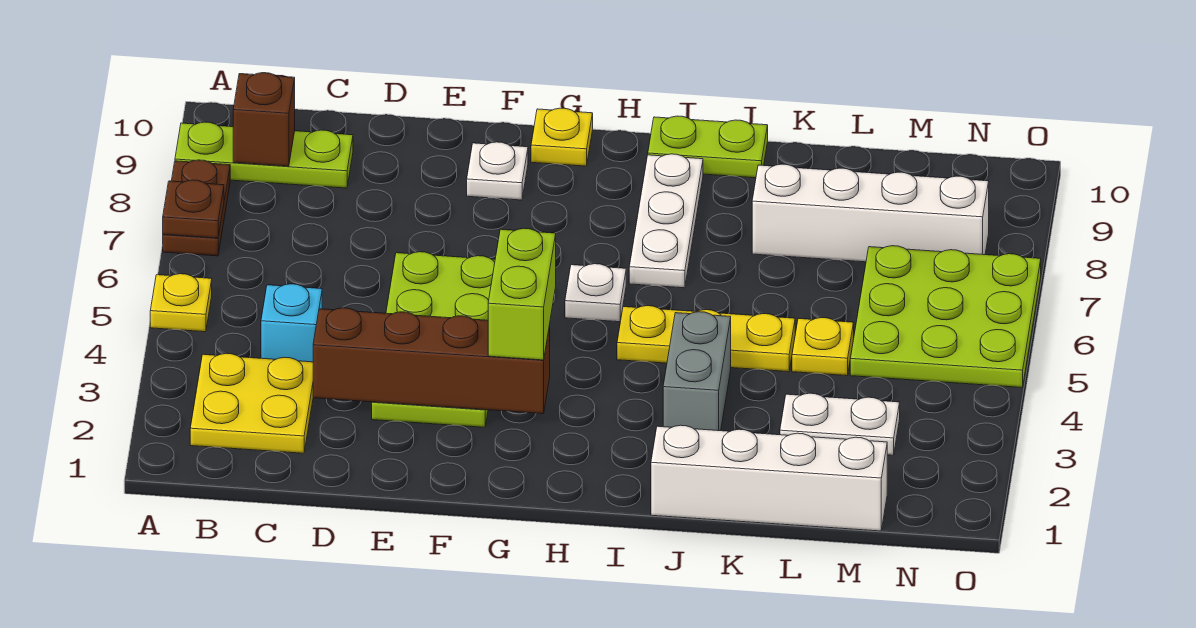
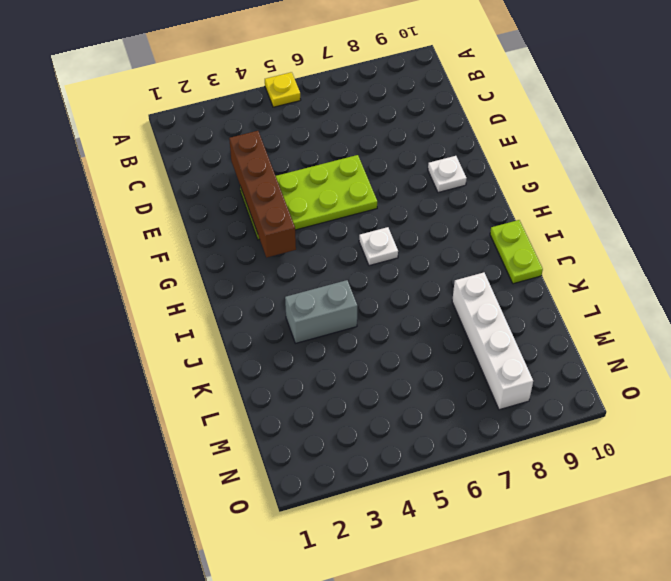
none -> brown plate A7:A8 level 1
none -> lime plate A9:C9 level 1
none -> yellow plate B2:C3 level 1

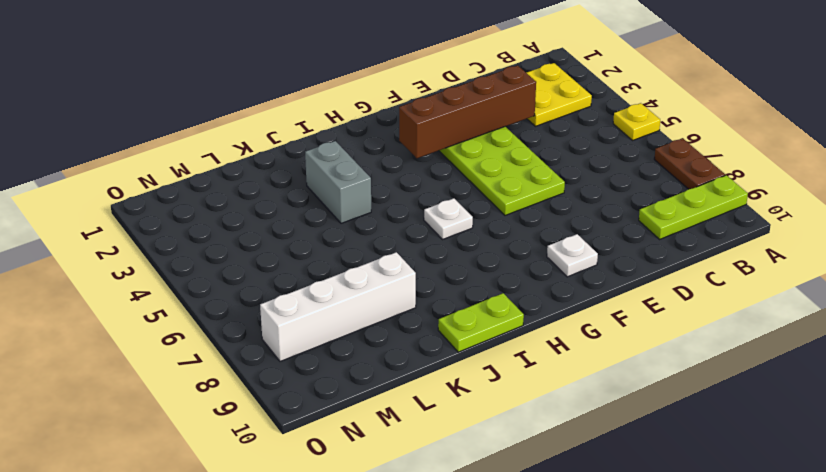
none -> cyan brick C4 level 1
none -> yellow plate G10 level 1
none -> yellow plate I5:K5 level 1

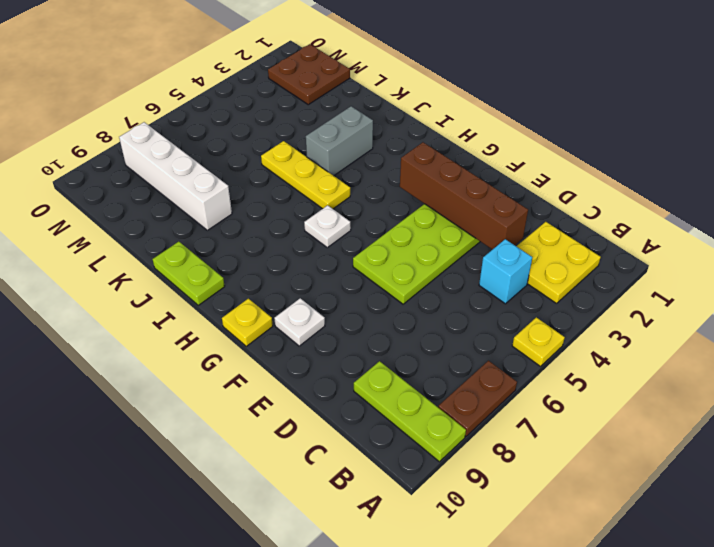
brown plate M1:N2 level 1 -> white brick J1:M1 level 1
none -> white plate I7:I9 level 1
none -> white plate L3:M3 level 1
none -> yellow plate L5 level 1

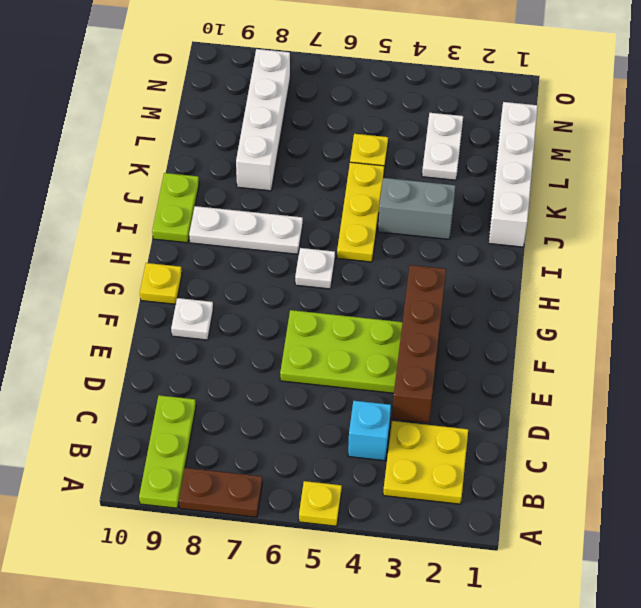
none -> lime plate M5:O7 level 1
none -> brown plate A7 level 2
none -> brown brick B9 level 2

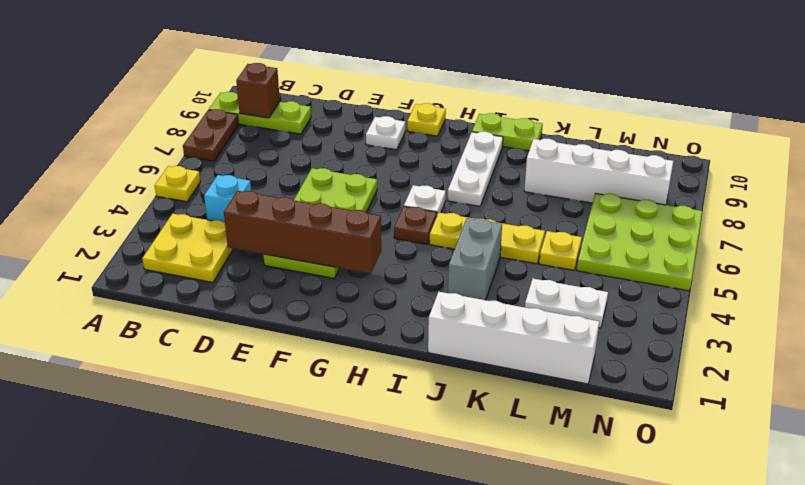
brown plate H5 level 1 -> brown plate A7 level 2
none -> lime brick G3:G4 level 3

